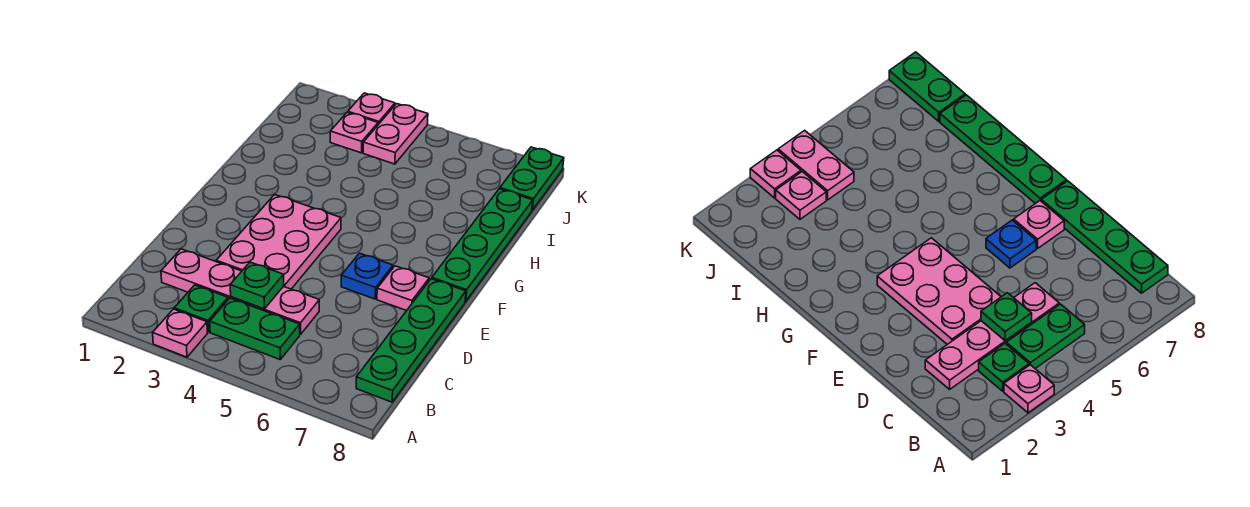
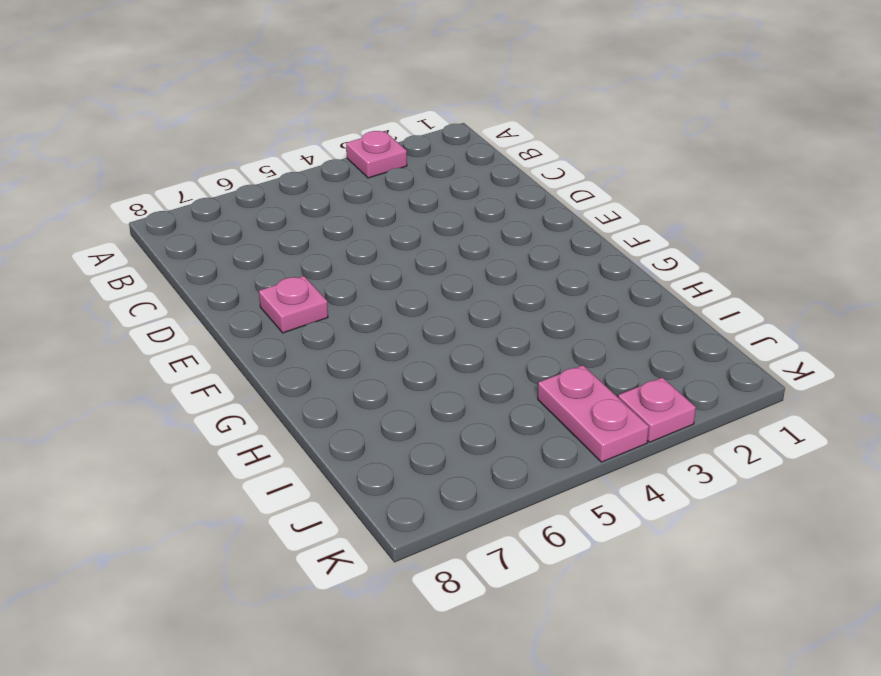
none -> green plate B3 level 1
none -> green plate B4:B5 level 1
none -> green plate B8:E8 level 1

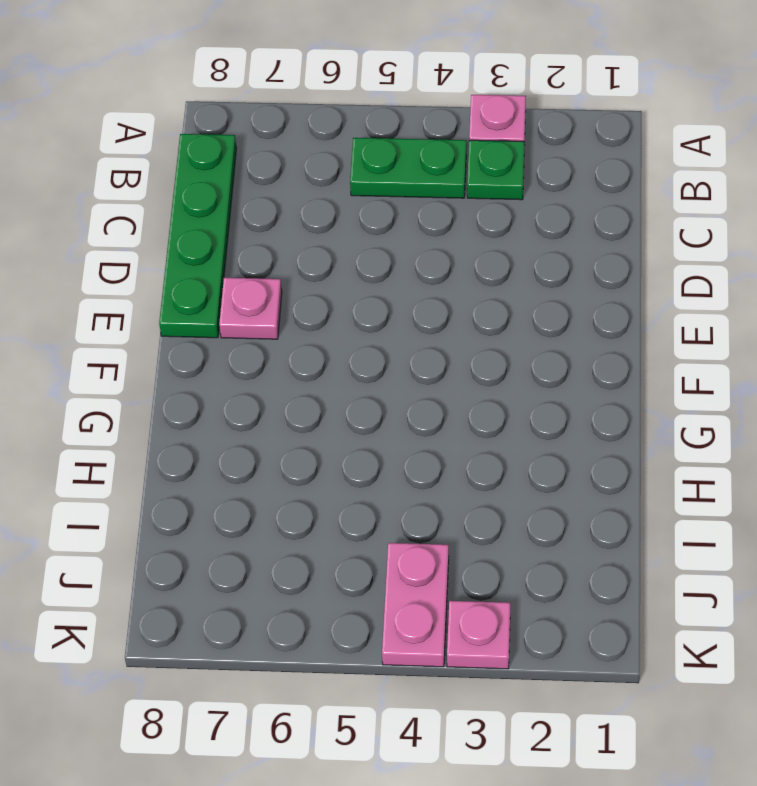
none -> pink plate C2:C5 level 1
none -> pink plate D3:F4 level 1
none -> blue plate E6 level 1

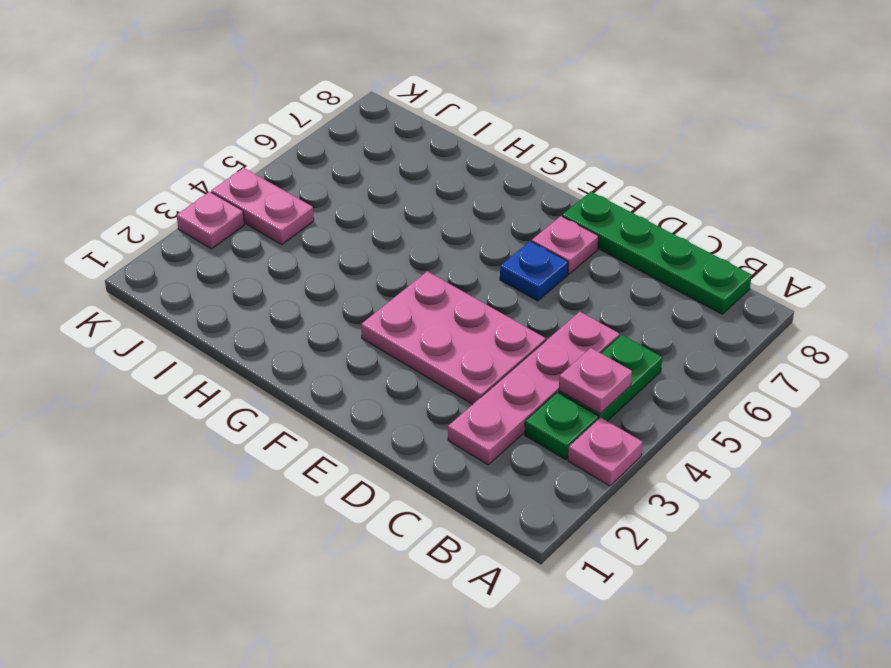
pink plate B4 level 2 -> pink plate J3 level 1
none -> green plate F8:I8 level 1
none -> green plate J8:K8 level 1
none -> green plate C4 level 2

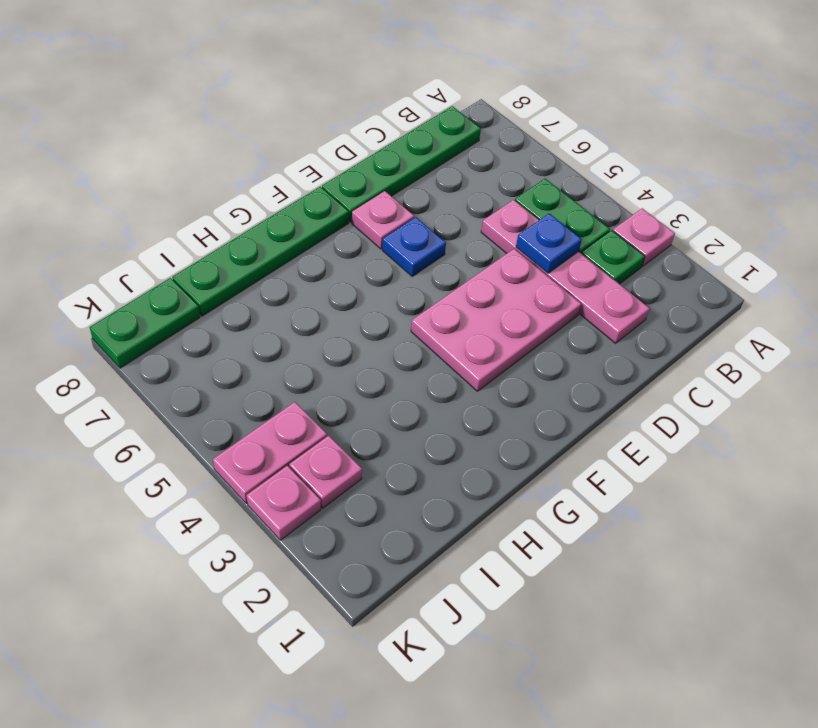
blue plate C4 level 2 -> green plate C4 level 2

